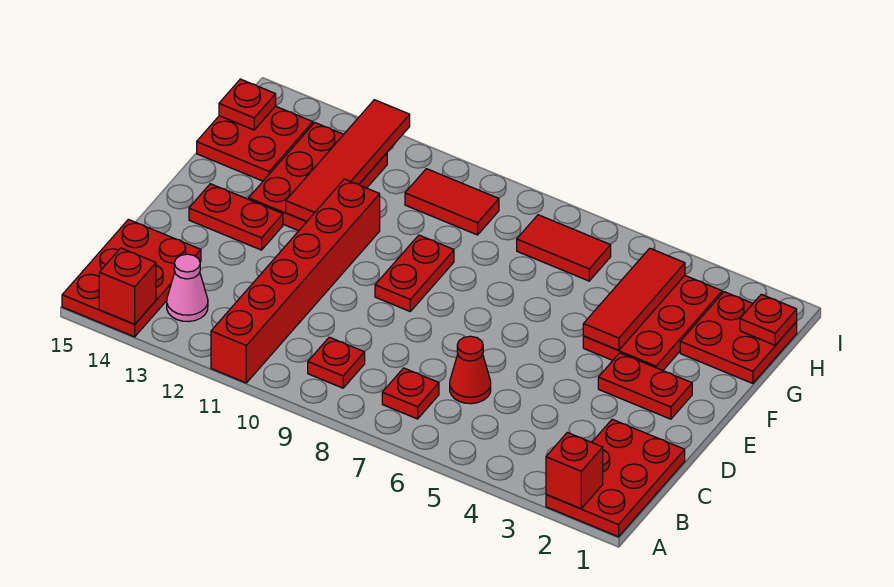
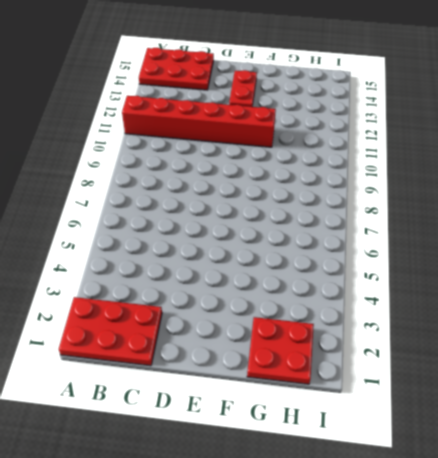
none -> red plate B7 level 1
none -> red plate B9 level 1
none -> pink cone B13 level 1

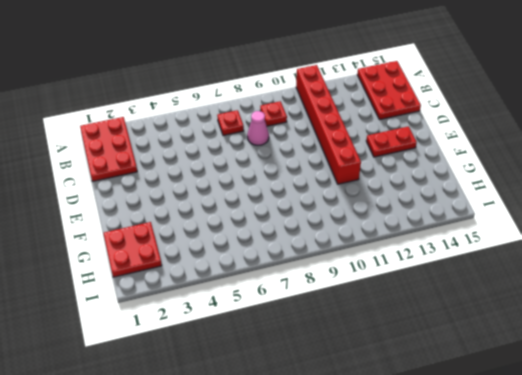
pink cone C8 level 1 -> pink cone B13 level 1
none -> red cone C6 level 1
none -> red plate E2:E3 level 1
none -> red plate E9:F9 level 1

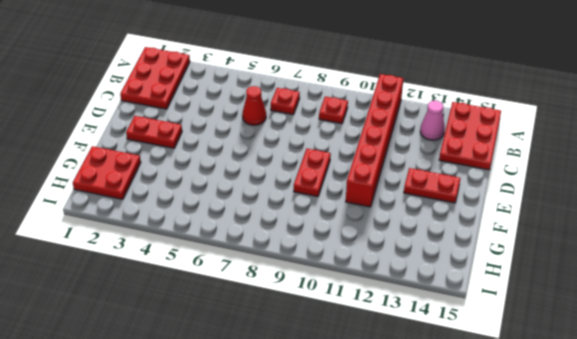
none -> red plate F3:H4 level 1
none -> red plate F12:H13 level 1
none -> red plate G14:H15 level 1

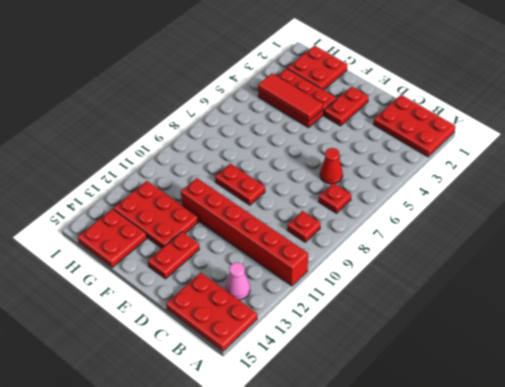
none -> red tile H6:H7 level 1
none -> red tile H9:H10 level 1
none -> red brick A2 level 2

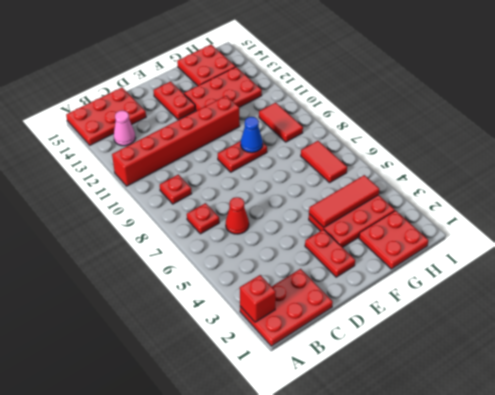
blue cone F9 level 2 -> none
none -> red brick A14 level 2
none -> red tile F12:I12 level 2
none -> red plate H1 level 2

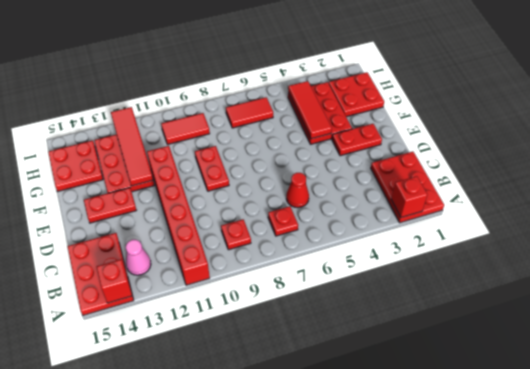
none -> red plate H1 level 2
none -> red plate H15 level 2

